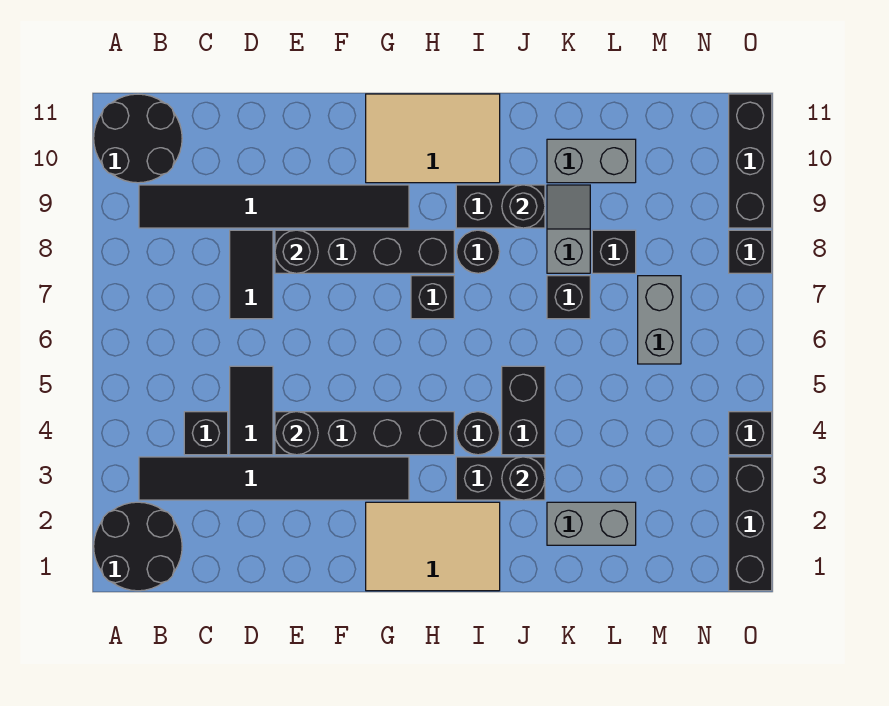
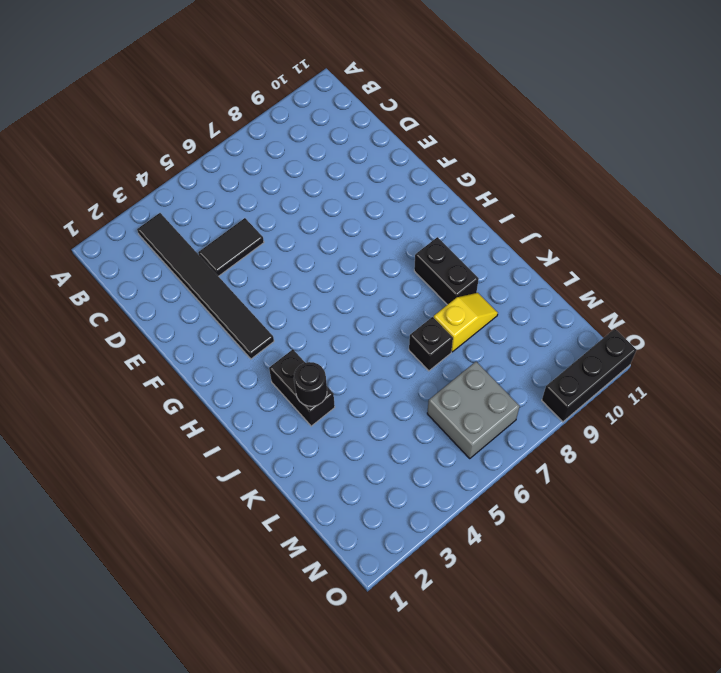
yellow slope K8:K9 level 1 top 8 -> grey slope K8:K9 level 1 top 8
grey brick M6:N7 level 1 -> grey brick M6:M7 level 1
none -> black round brick A1:B2 level 1
none -> black round brick A10:B11 level 1
none -> black tile B9:G9 level 1
none -> black brick C4 level 1

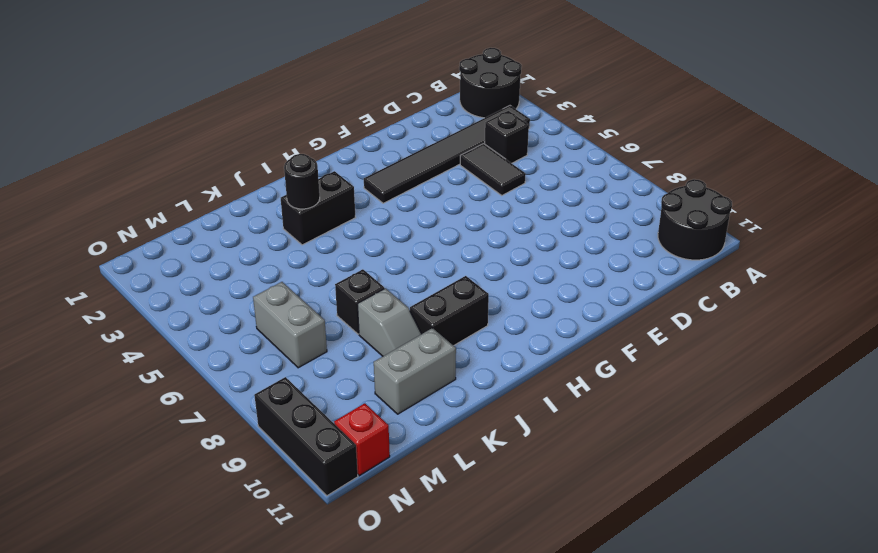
red brick N11 level 1 -> none
none -> black tile B9:G9 level 1
none -> black tile D7:D8 level 1
none -> black brick E4:H4 level 1
none -> black brick E8:H8 level 1

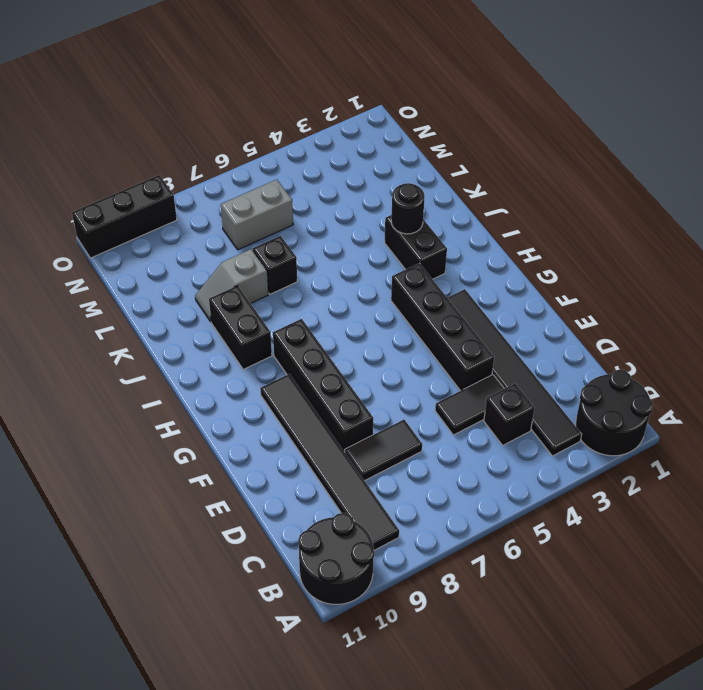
none -> tan tile G1:I2 level 1
none -> tan tile G10:I11 level 1
none -> black brick H7 level 1
none -> black round brick I4 level 1

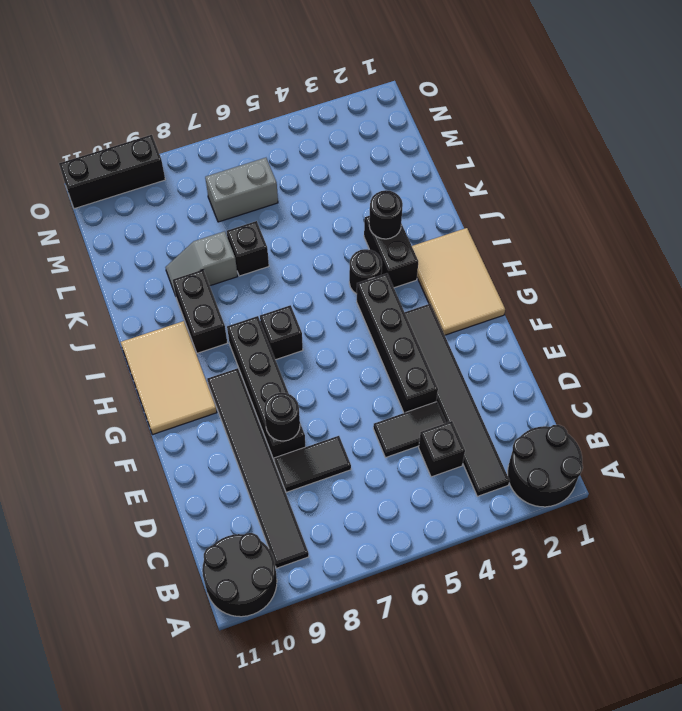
none -> black round brick I8 level 1
none -> black brick J4:J5 level 1
none -> grey brick K2:L2 level 1
none -> grey brick K10:L10 level 1

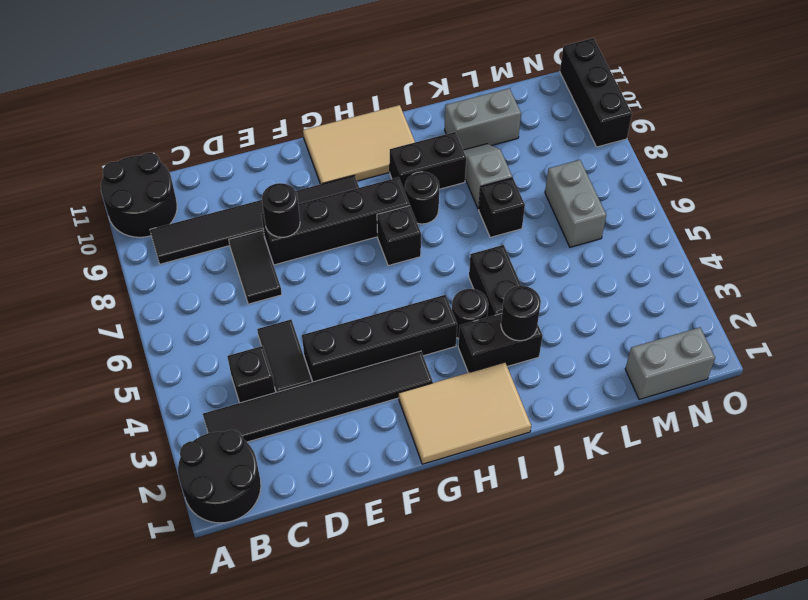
grey brick M1:N1 level 1 -> grey brick K2:L2 level 1
none -> black brick L8 level 1
none -> black brick O1:O3 level 1
none -> black brick O4 level 1
none -> black brick O8 level 1

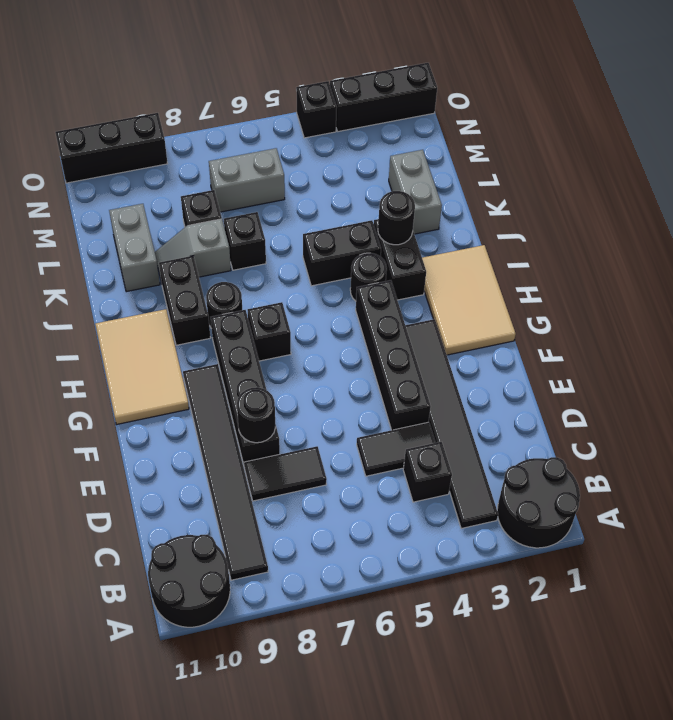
none -> black brick O8 level 1
none -> black round brick E4 level 2
none -> black round brick J9 level 2

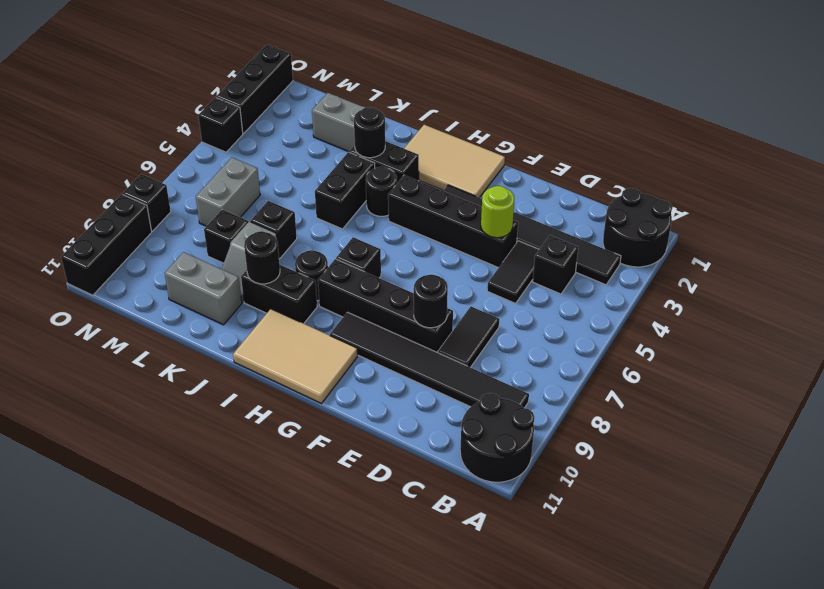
lime round brick E4 level 2 -> black round brick E4 level 2

